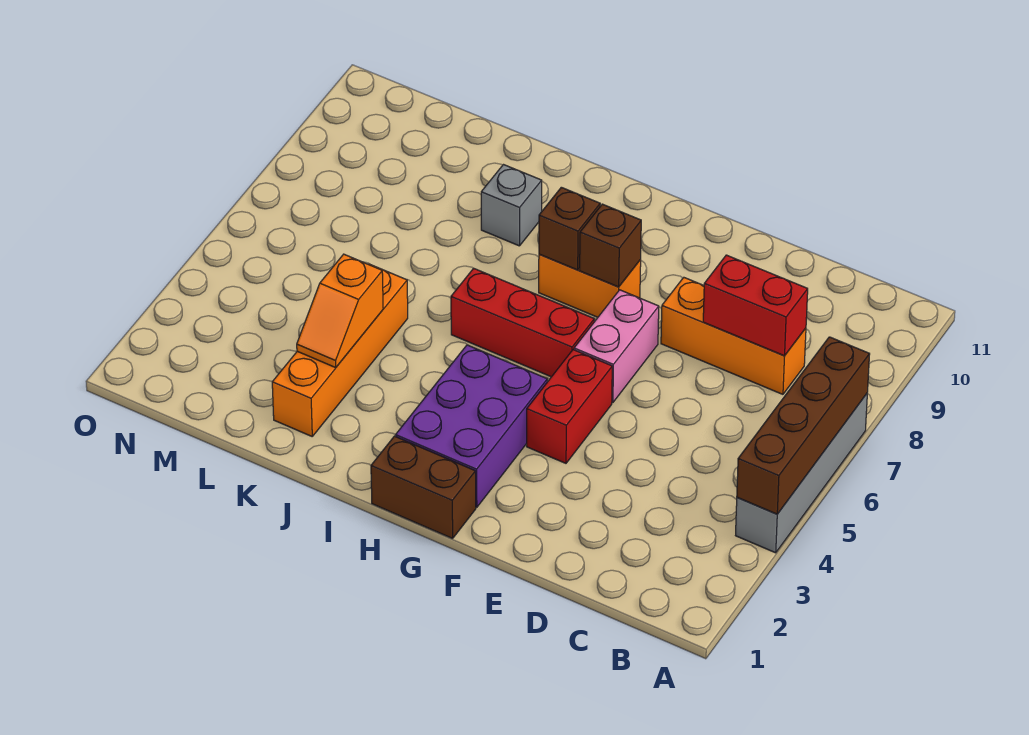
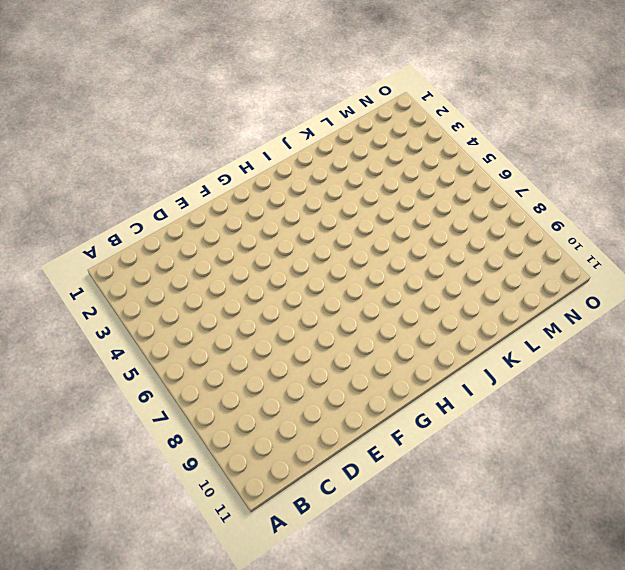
none -> grey brick A4:A7 level 1
none -> orange brick C8:E8 level 1
none -> red brick F4:F5 level 1

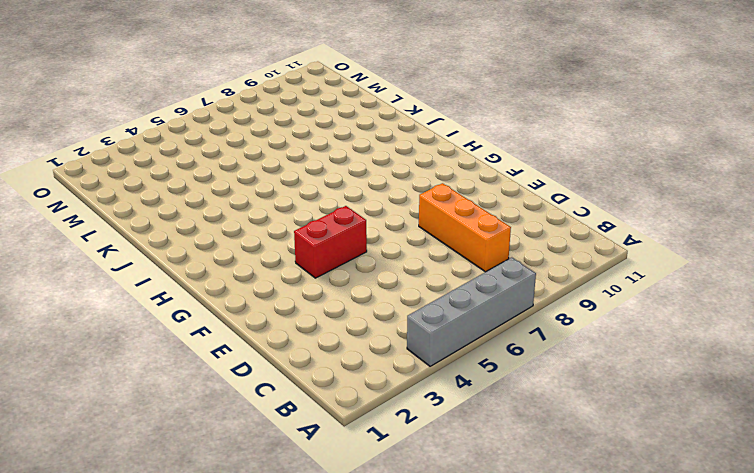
none -> pink brick F6:F7 level 1
none -> brown brick G1:H1 level 1
none -> purple brick G2:H4 level 1

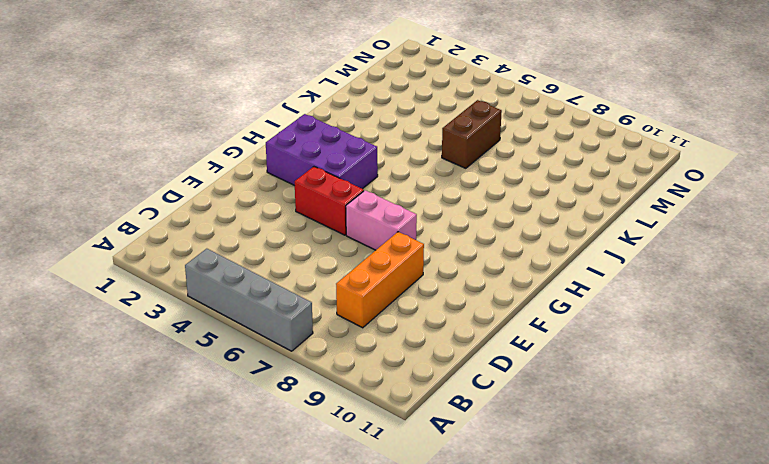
brown brick K6:L6 level 1 -> brown brick G1:H1 level 1
none -> red brick G6:I6 level 1
none -> orange brick G8:H8 level 1
none -> grey brick J9 level 1

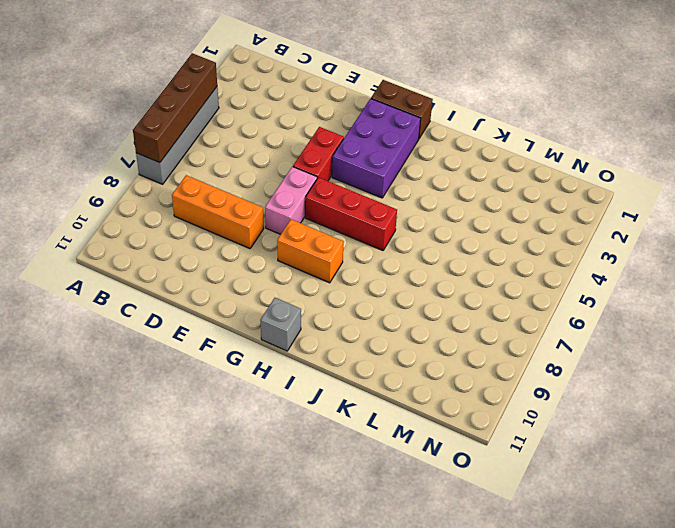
grey brick H11 level 1 -> grey brick J9 level 1
none -> orange brick K2:K5 level 1
none -> red brick C8:D8 level 2
none -> brown brick G8 level 2

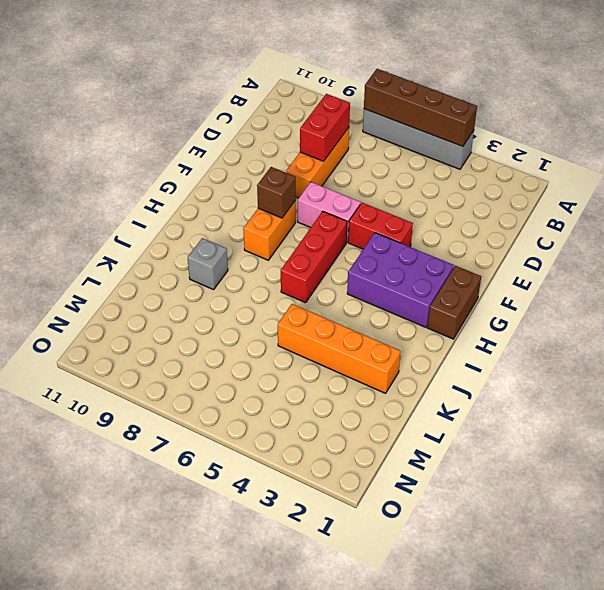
none -> brown brick H8 level 2
none -> orange slope K3:K4 level 2 top 4

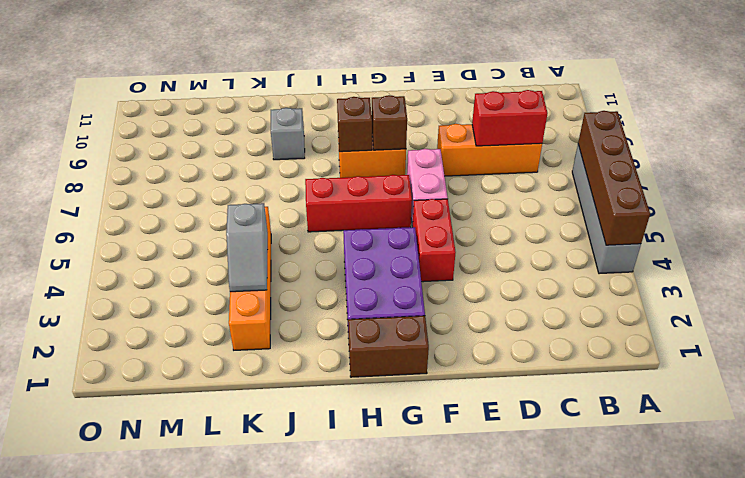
grey slope K3:K4 level 2 top 4 -> orange slope K3:K4 level 2 top 4

